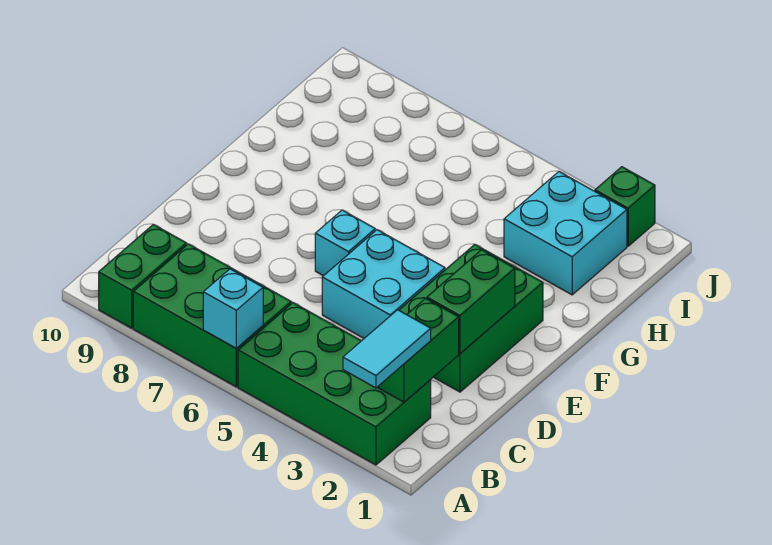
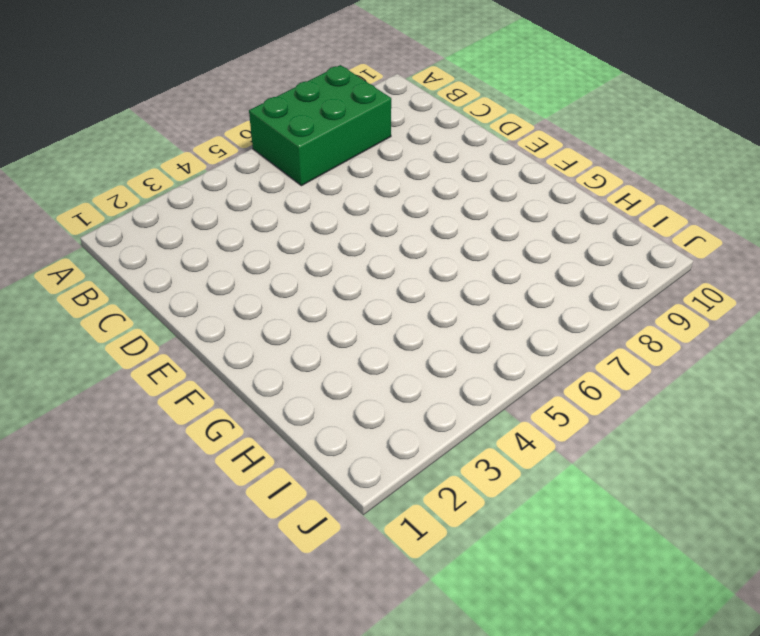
none -> green brick A2:B5 level 1
none -> green brick A9:B9 level 1
none -> green brick D2:F3 level 1

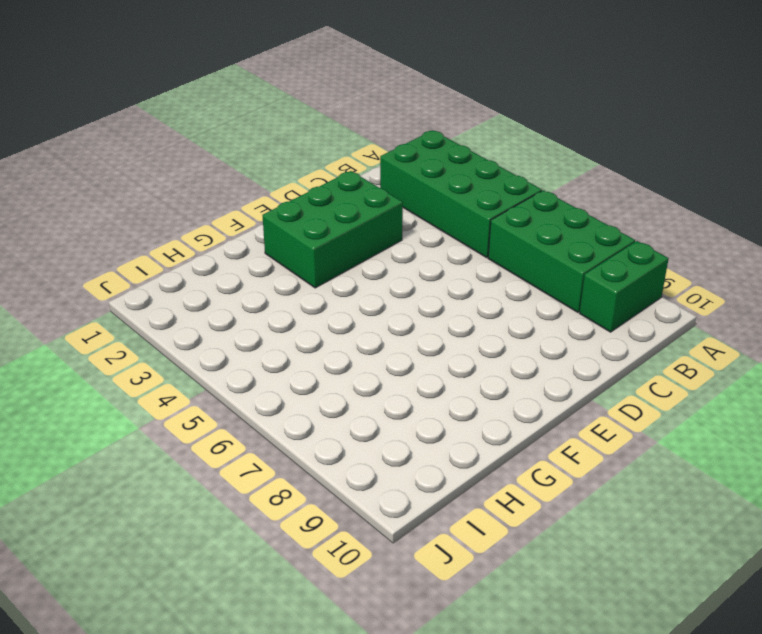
none -> cyan brick D4:E5 level 1
none -> cyan brick E6 level 1
none -> cyan brick H2:I3 level 1

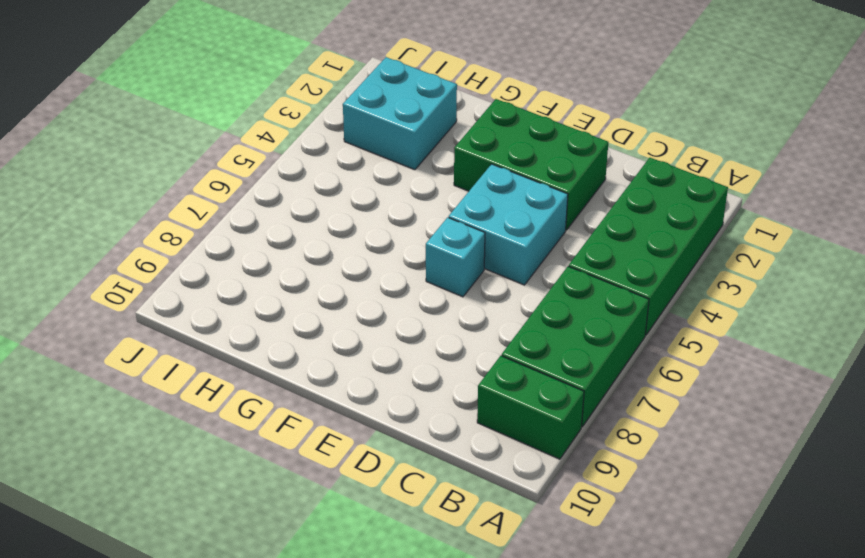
none -> green brick J2 level 1
none -> cyan brick A6 level 2
none -> green brick B2:C2 level 2

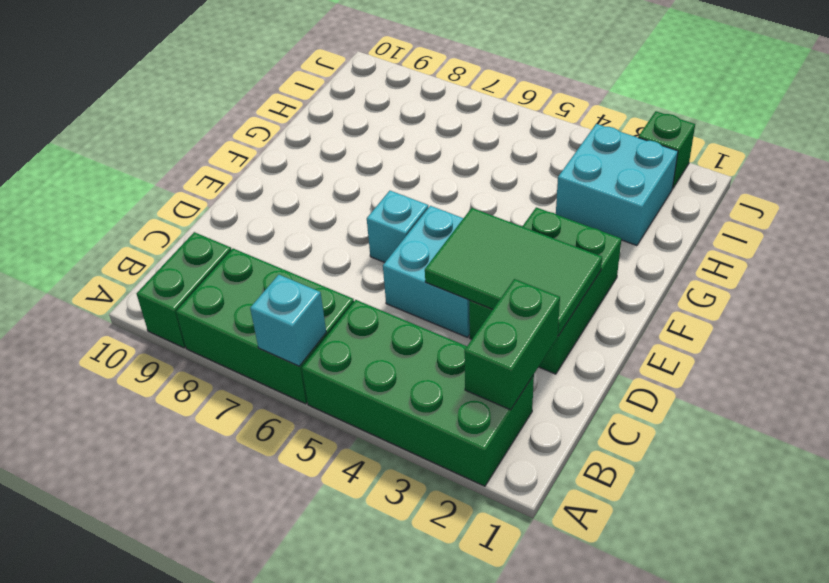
green tile D2:E4 level 2 -> green brick D2:E2 level 2
none -> cyan tile A2:B2 level 3

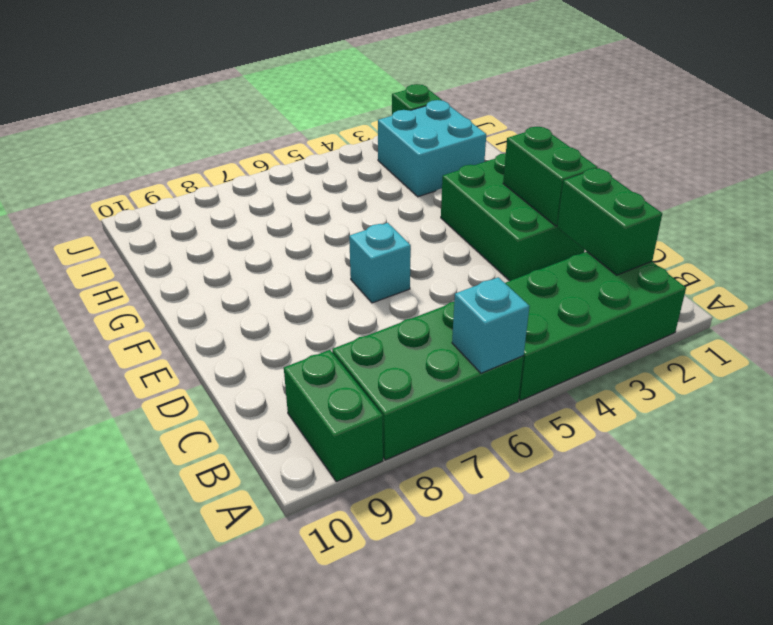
none -> cyan brick D4:E5 level 1
none -> cyan tile A2:B2 level 3

